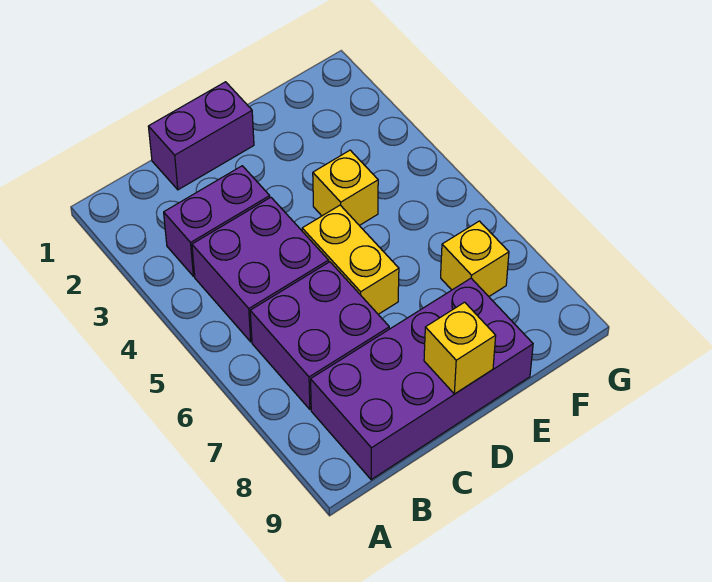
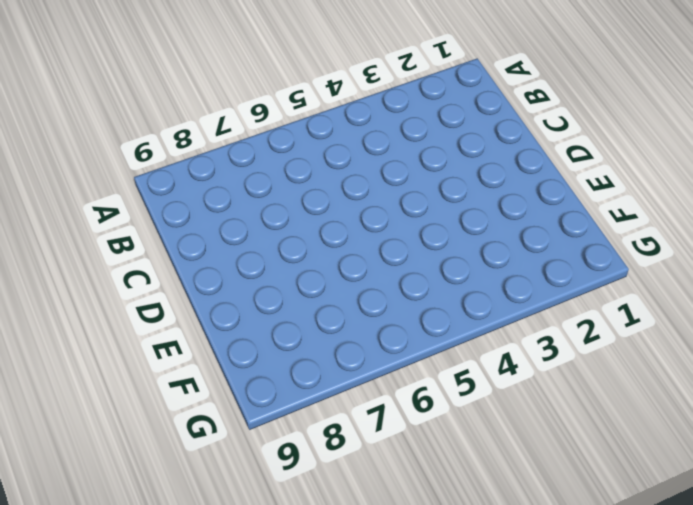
none -> purple brick B3:C3 level 1
none -> purple brick B4:C5 level 1

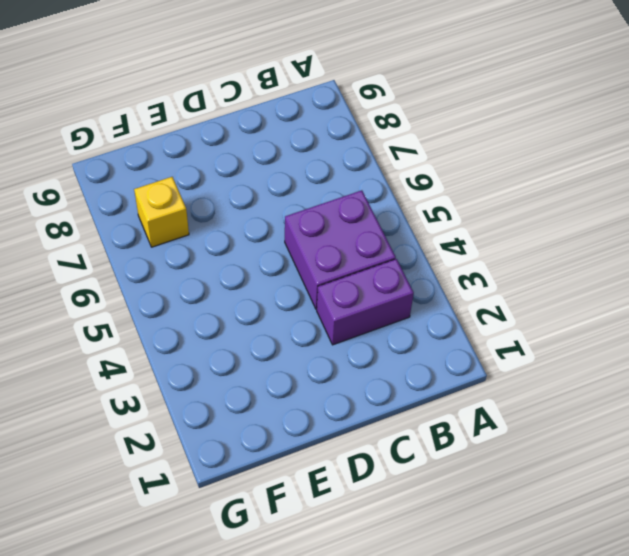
none -> purple brick B6:C7 level 1
none -> purple brick B8:E9 level 1

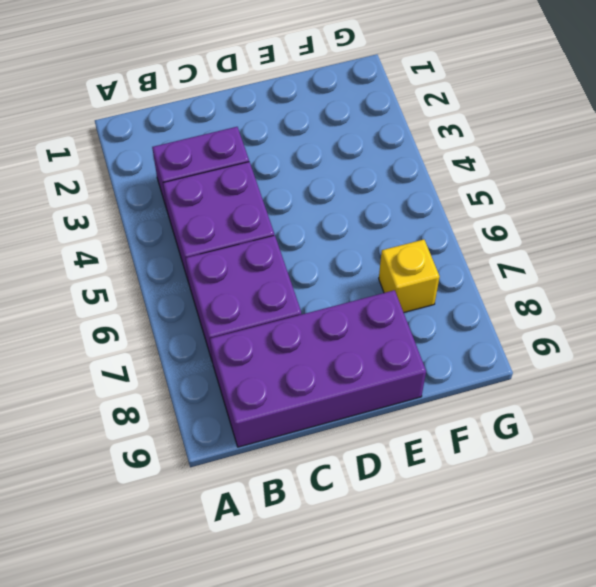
none -> purple brick C1:D1 level 1
none -> yellow brick D5:D6 level 1

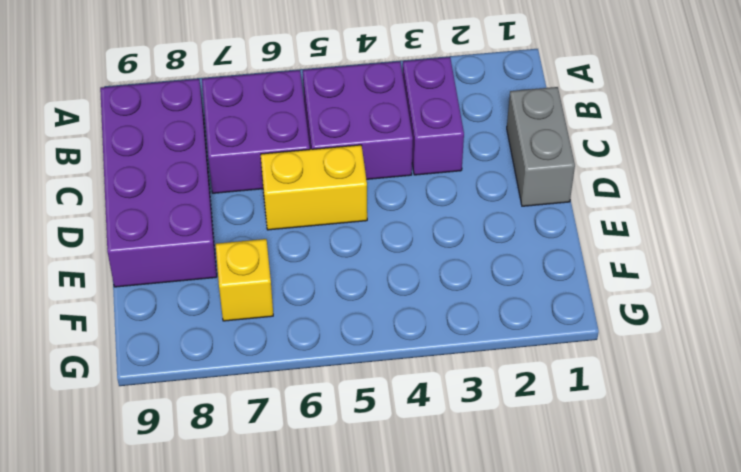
grey brick C1:D1 level 1 -> purple brick C1:D1 level 1
none -> yellow brick E4 level 1
none -> yellow brick D9 level 2

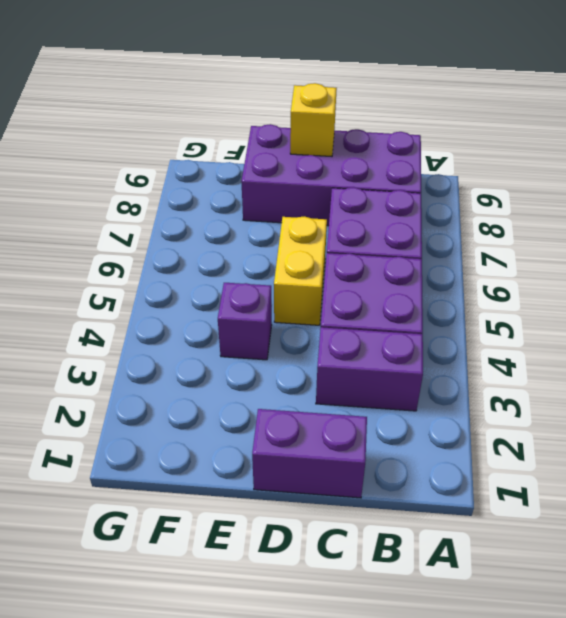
purple brick E4 level 1 -> yellow brick E4 level 1
none -> yellow brick F7 level 1

